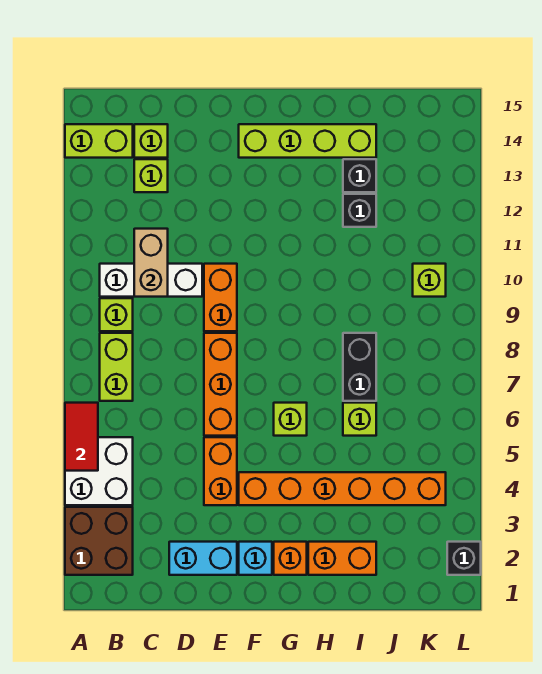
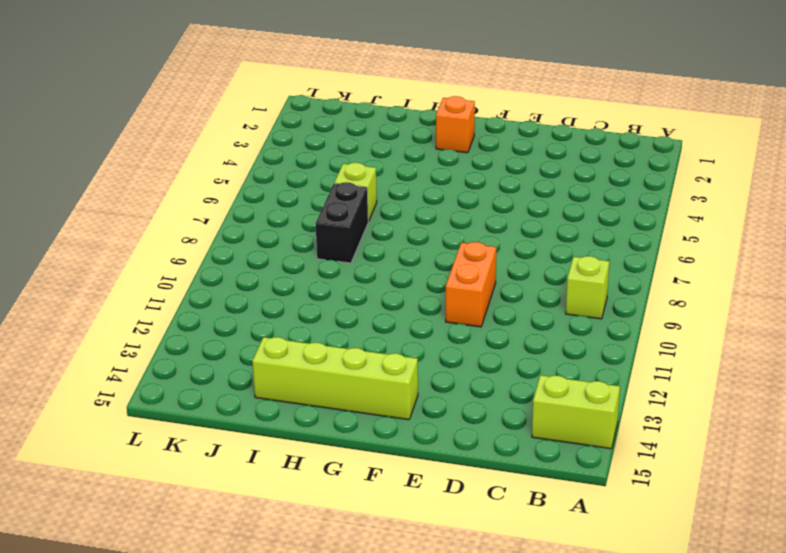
none -> brown brick A2:B3 level 1
none -> white brick A4:B5 level 1
none -> lime brick B7:B8 level 1

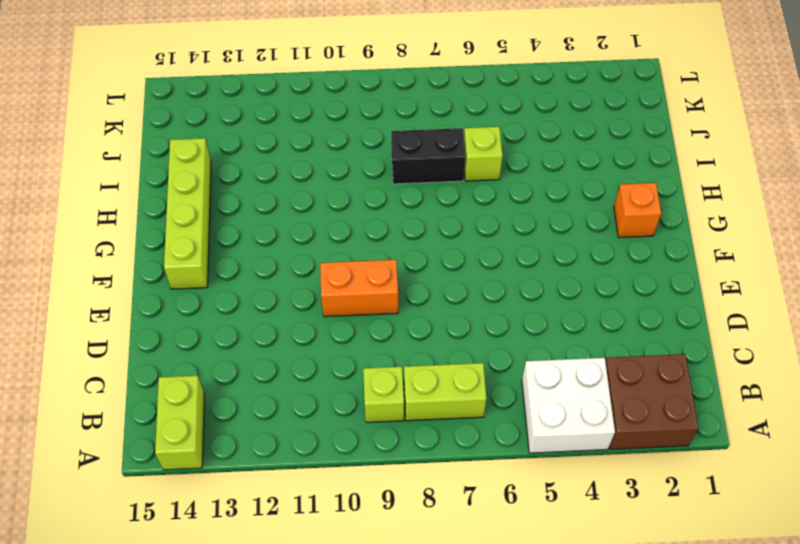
none -> white brick B10:D10 level 1
none -> lime brick C13 level 1
none -> lime brick C14 level 1

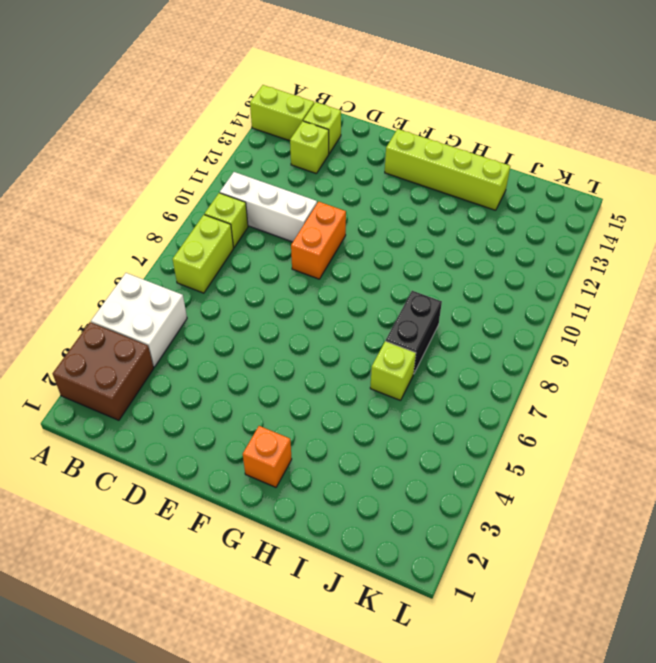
none -> cyan brick D2:E2 level 1
none -> orange brick E4:E5 level 1
none -> orange brick E6:E8 level 1

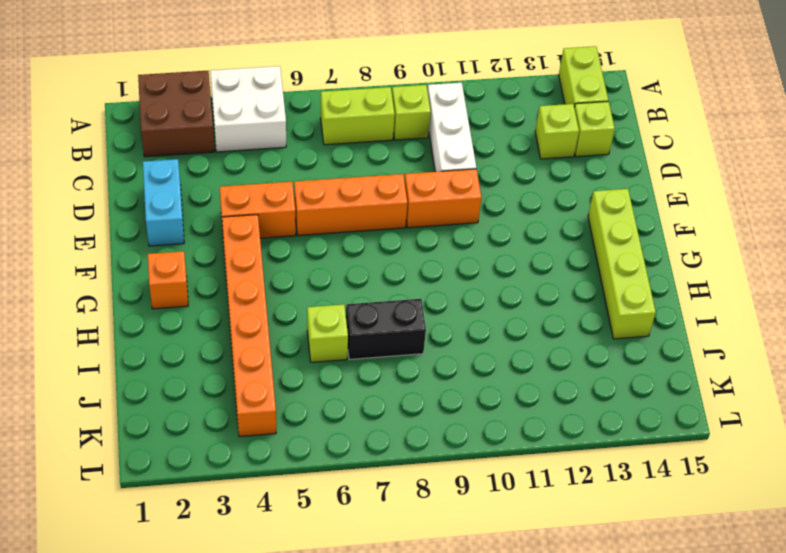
none -> cyan brick F2 level 1
none -> lime brick G6 level 1
none -> orange brick H2:I2 level 1

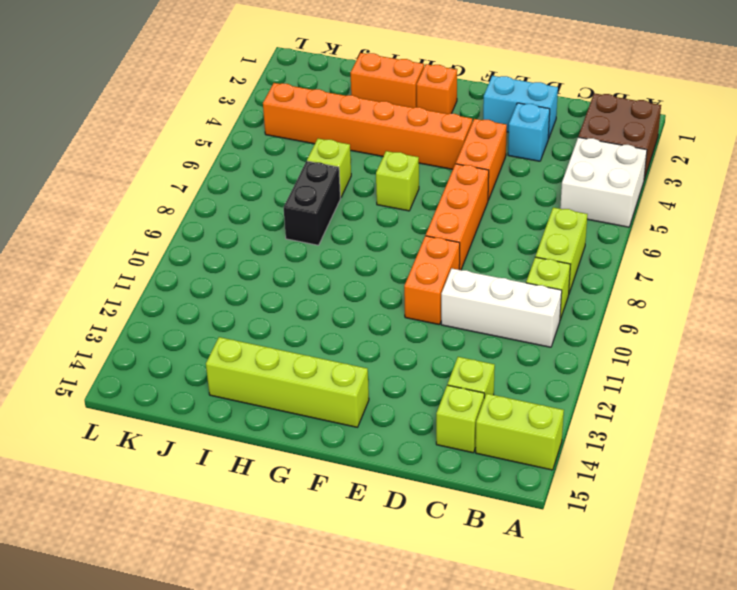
cyan brick D3 level 1 -> cyan brick F2 level 1
none -> black brick I12 level 1
none -> black brick I13 level 1
none -> lime brick K10 level 1

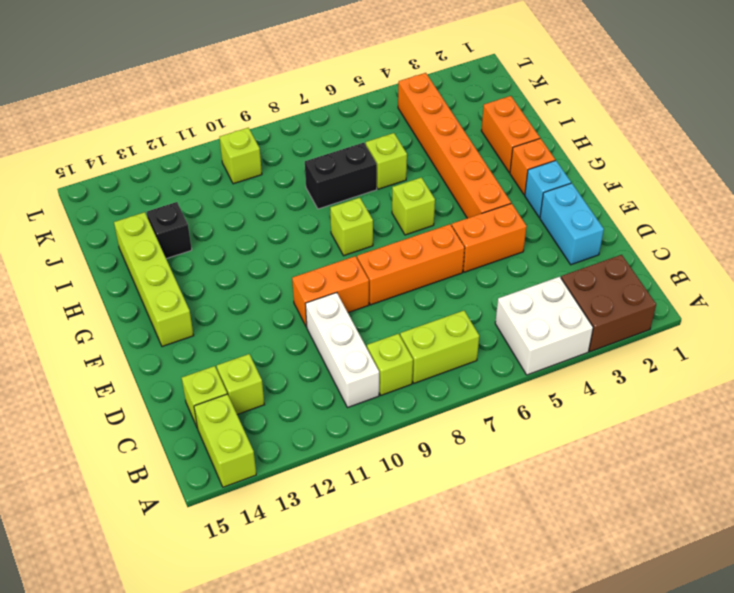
lime brick G8 level 1 -> none
none -> black brick I12 level 1
none -> black brick L2 level 1
none -> red tile A5:A6 level 2

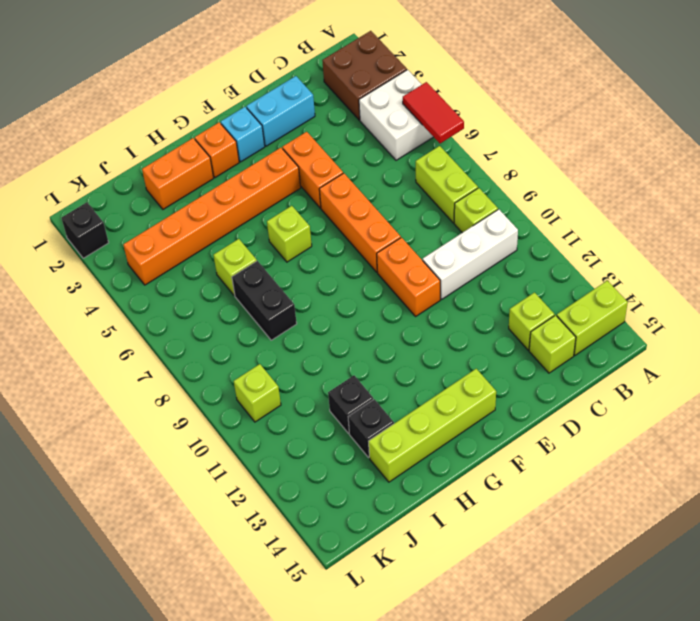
none -> tan brick C10:C11 level 2

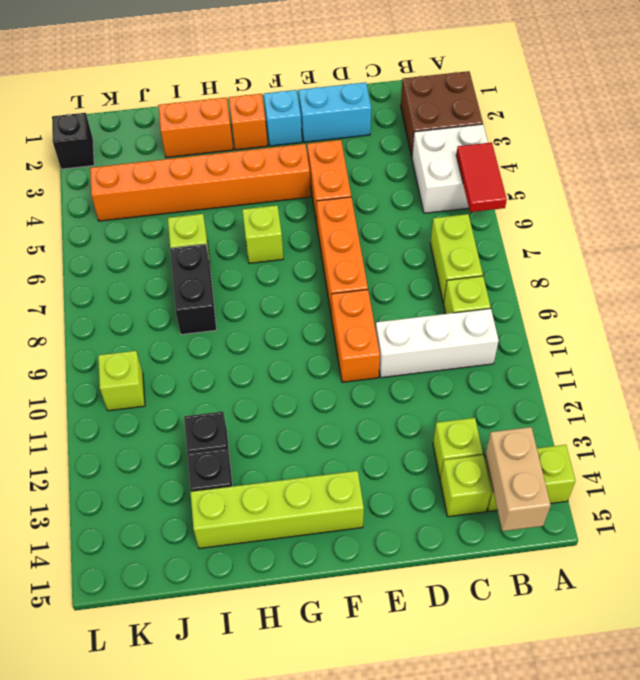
tan brick B14:B15 level 2 -> tan brick C10:C11 level 2

